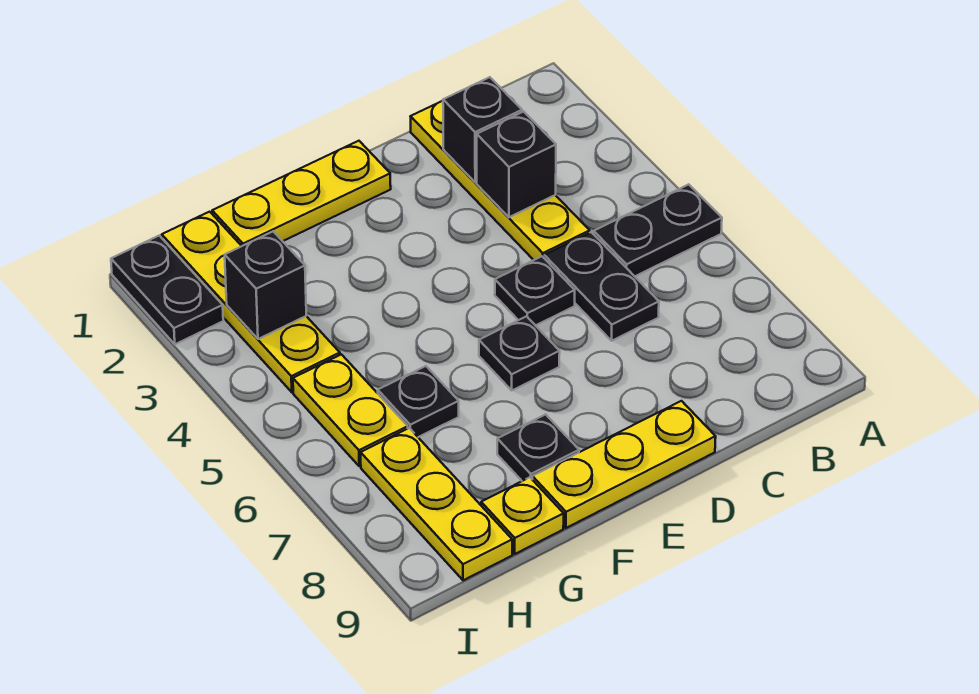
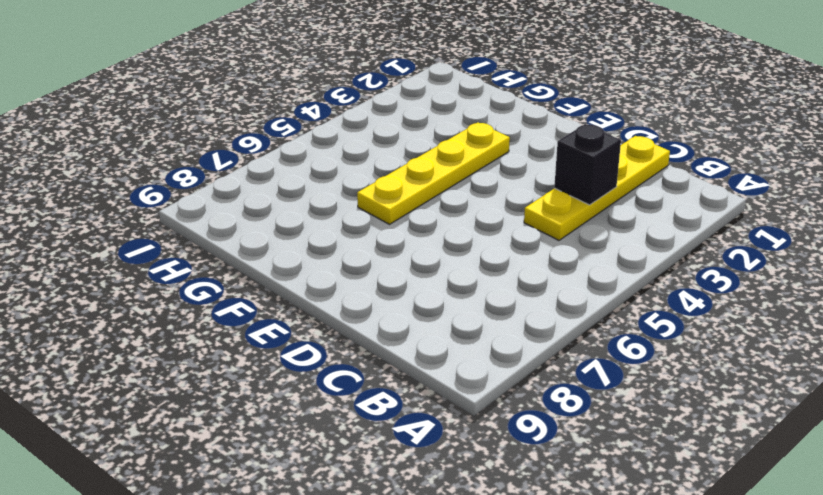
yellow plate F3:F6 level 1 -> yellow plate H1:H4 level 1
none -> black plate A5:B5 level 1
none -> black plate C5:C6 level 1
none -> black plate D5 level 1

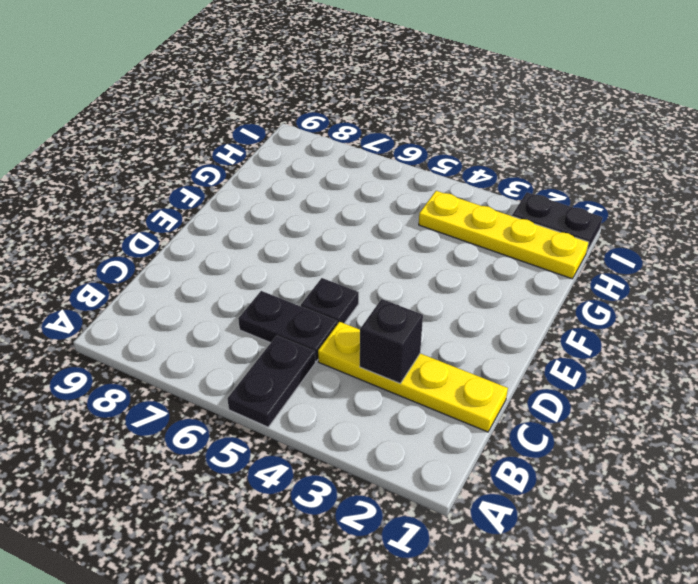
none -> yellow plate D9:F9 level 1
none -> yellow plate E1:G1 level 1
none -> black plate E6 level 1

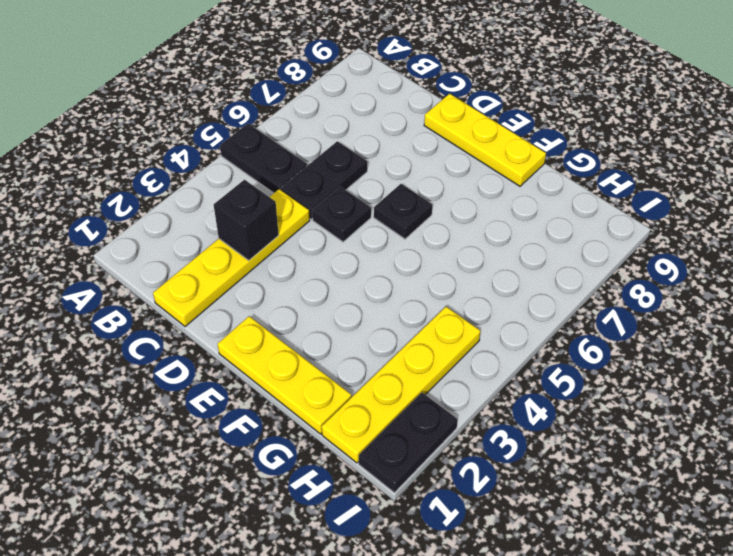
none -> black plate F8 level 1
none -> black plate G6 level 1
none -> yellow plate G9 level 1

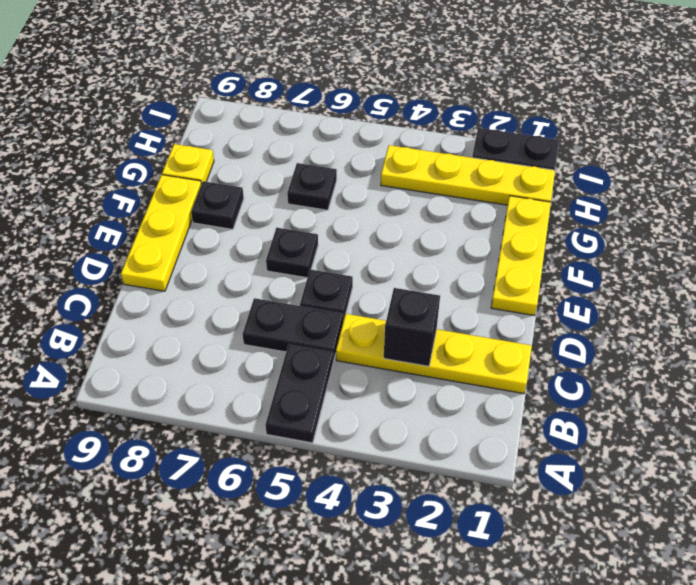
none -> yellow plate H5:H6 level 1
none -> yellow plate H7:H9 level 1
none -> black brick C2 level 2

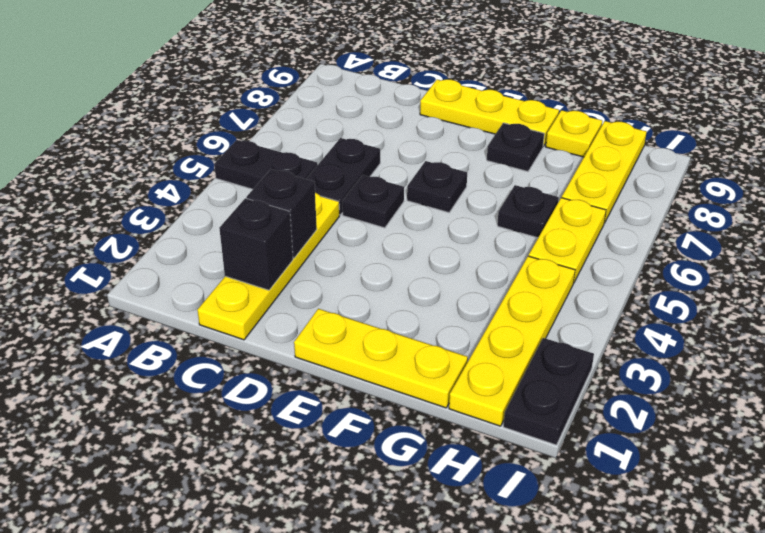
none -> black brick H3 level 2

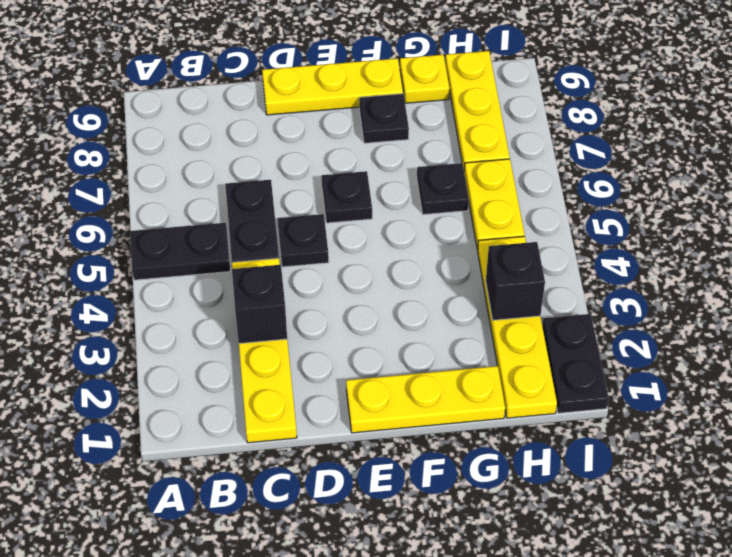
none -> black brick C2 level 2

